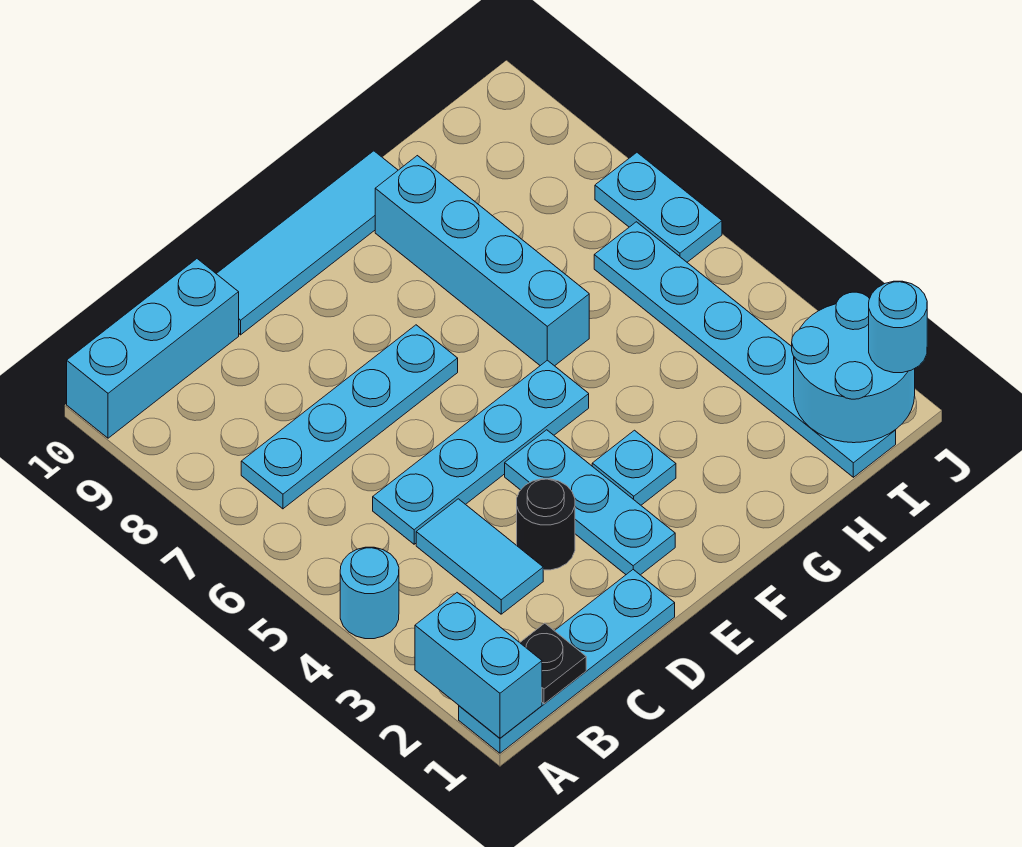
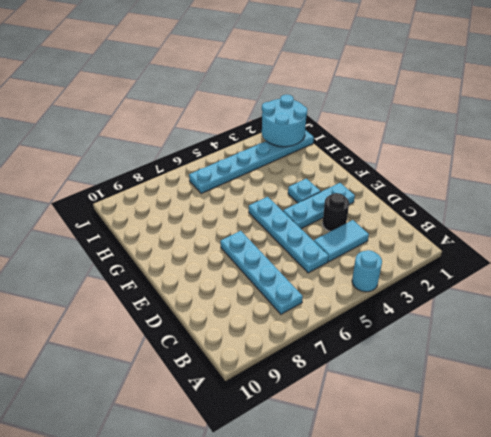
none -> cyan plate A1:D1 level 1
none -> cyan brick A10:C10 level 1
none -> cyan tile D10:G10 level 1

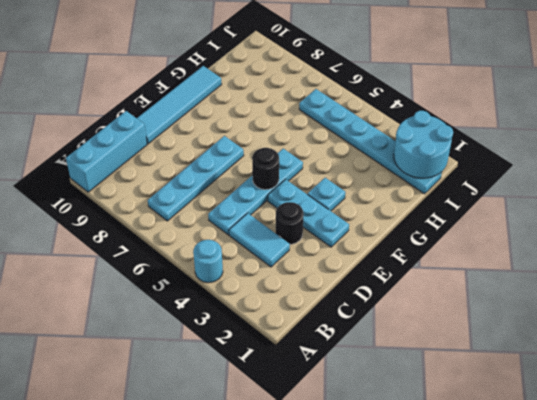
black round brick E5 level 2 -> none
none -> cyan plate A1:D1 level 1
none -> cyan brick G6:G9 level 1
none -> cyan plate J6:J7 level 1

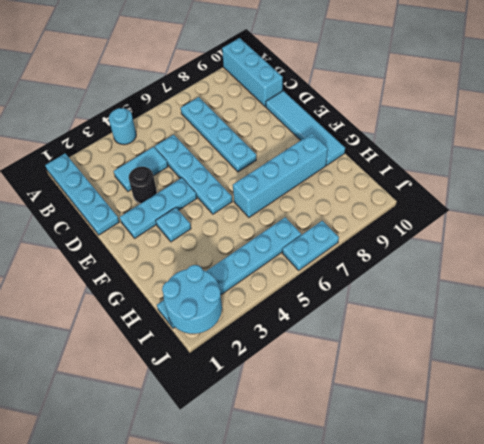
none -> cyan brick A1:A2 level 2
none -> black plate B1 level 2
none -> cyan round brick J1 level 3

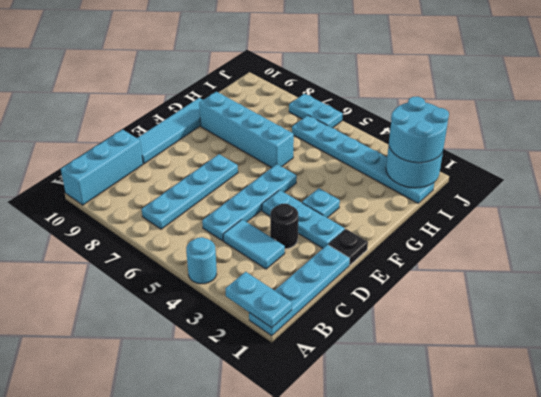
cyan plate A1:A2 level 2 -> cyan brick A1:A2 level 2
black plate E1 level 1 -> black plate B1 level 2
cyan round brick I1:J2 level 3 -> cyan round brick J1 level 3

